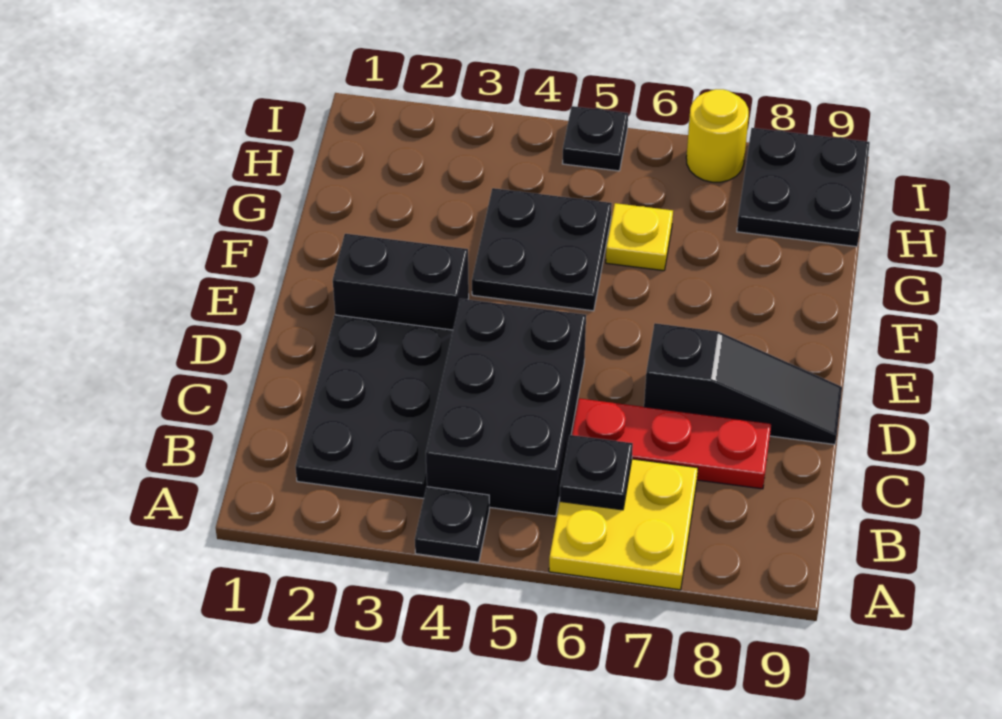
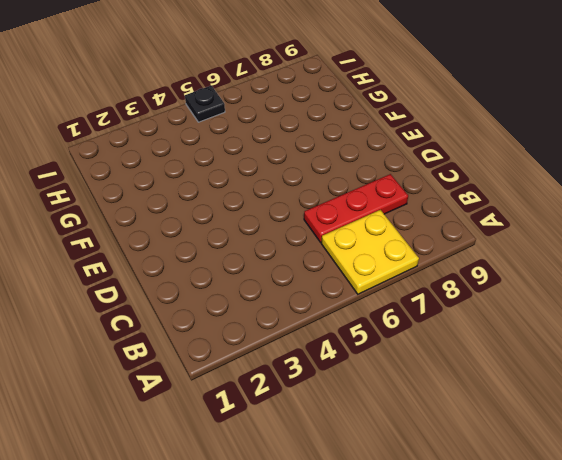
none -> black plate A4 level 1
none -> black plate B2:D3 level 1
none -> black brick B4:D5 level 1

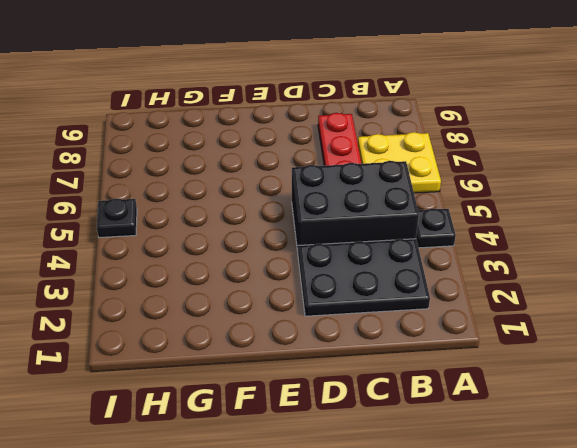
none -> black slope D7:D9 level 1 top 7
none -> black brick E2:E3 level 1
none -> black plate F4:G5 level 1

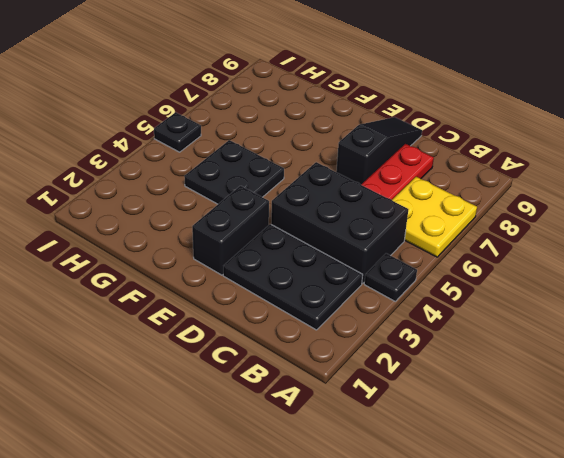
none -> yellow plate G6 level 1
none -> black plate H8:I9 level 1
none -> yellow round brick I7 level 1

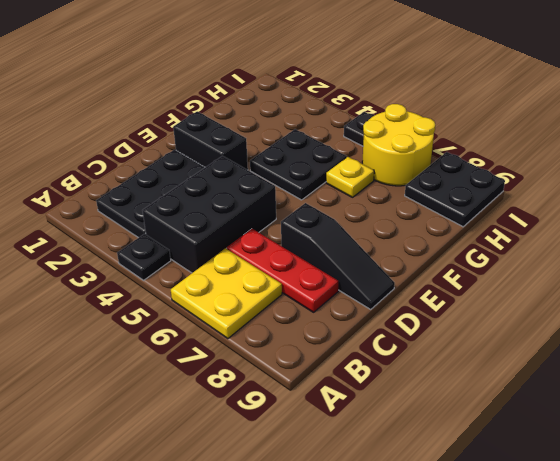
yellow round brick H6:I7 level 1 -> yellow round brick I7 level 1
none -> black plate B6 level 2

